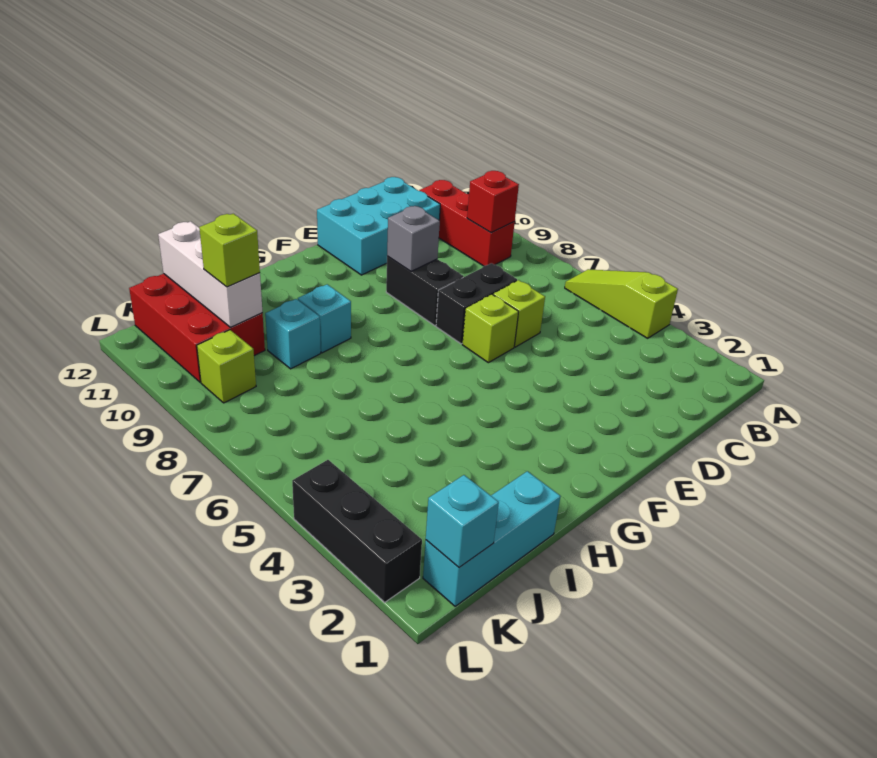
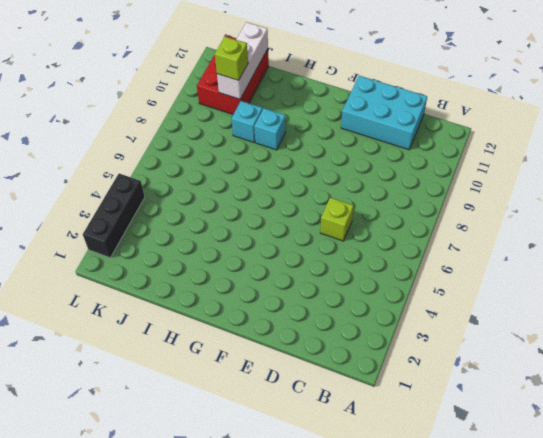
none -> lime slope A4:A6 level 1 top 4
none -> red brick B9:B11 level 1
none -> black brick D7:E7 level 1

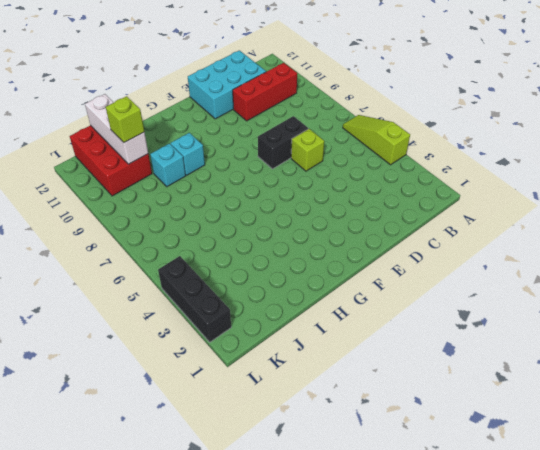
red brick B10:D10 level 1 -> red brick B9:B11 level 1
none -> lime brick E6 level 1
none -> black brick E8:E9 level 1
none -> cyan brick I1:K1 level 1

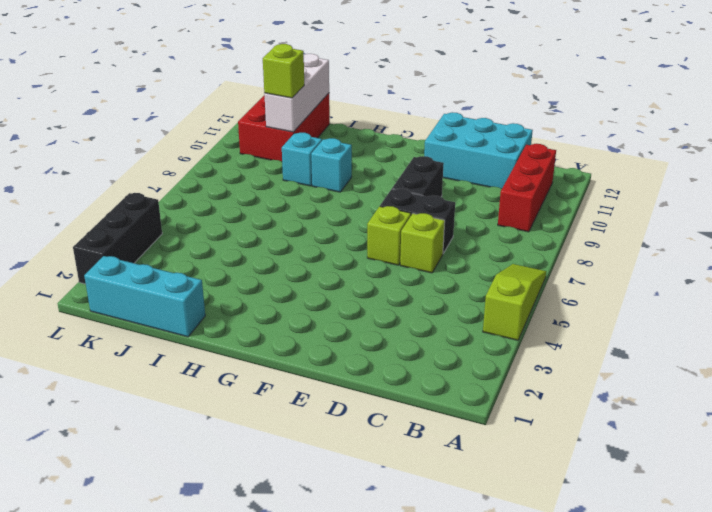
none -> lime brick K9 level 1
none -> red brick B9 level 2
none -> grey brick E9 level 2

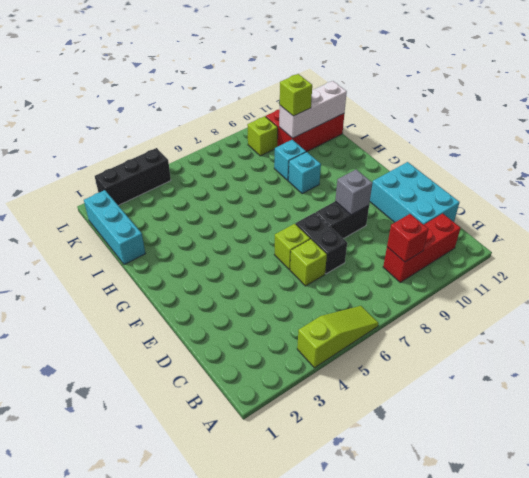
none -> cyan brick K1 level 2

